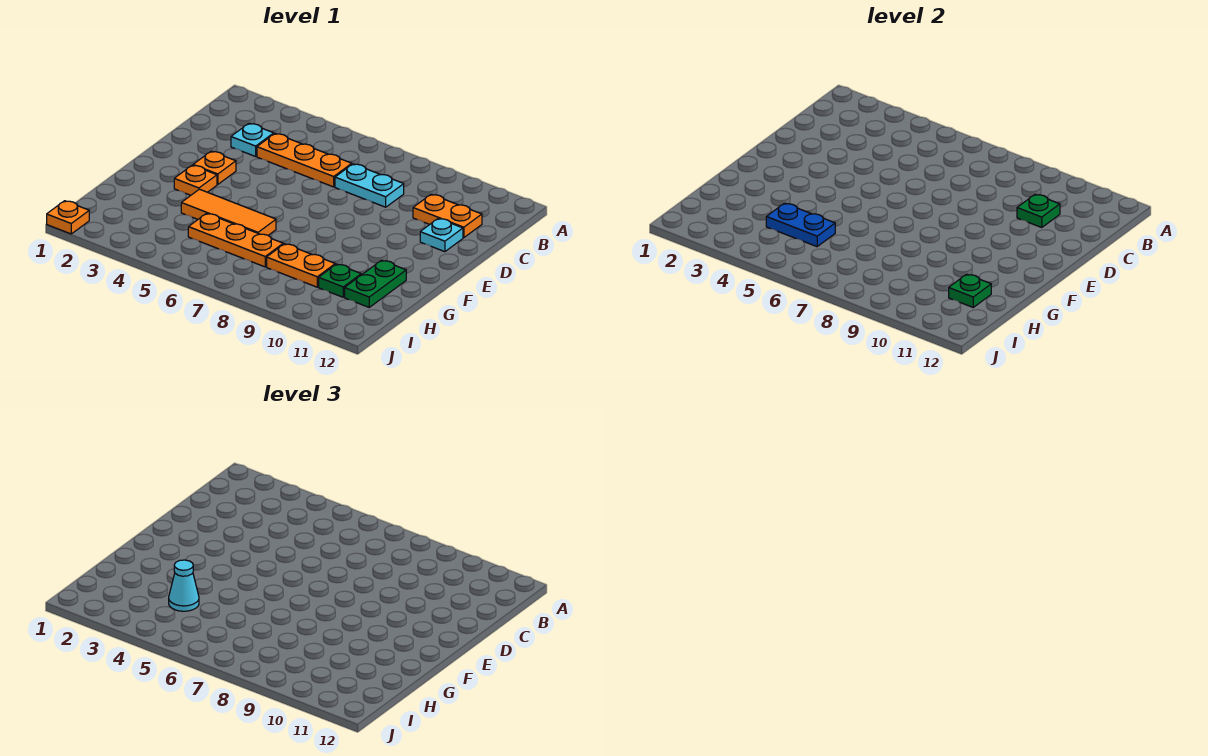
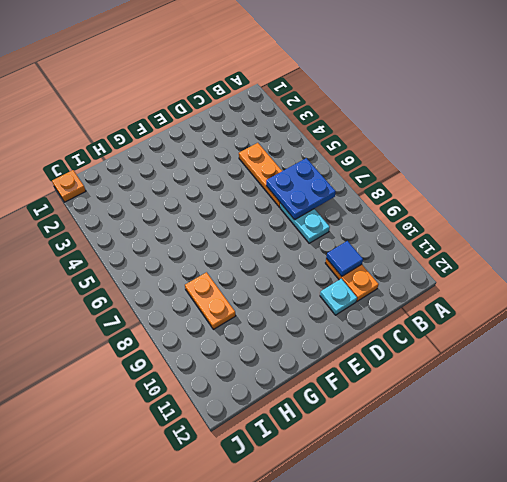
blue plate B6:C7 level 2 -> none
blue tile C10 level 2 -> green plate C10 level 2
none -> cyan plate C3 level 1
none -> orange plate E3 level 1
none -> orange plate F3 level 1

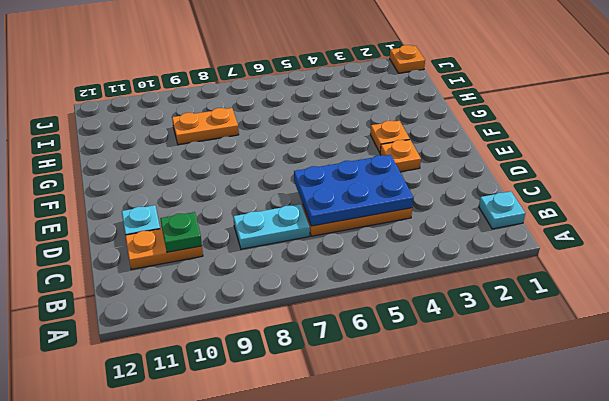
cyan plate B1 level 1 -> cyan plate C3 level 1
blue plate C4:D6 level 2 -> none
none -> orange tile G4:G6 level 1
none -> green plate G11:H11 level 1
none -> orange plate H5:H7 level 1

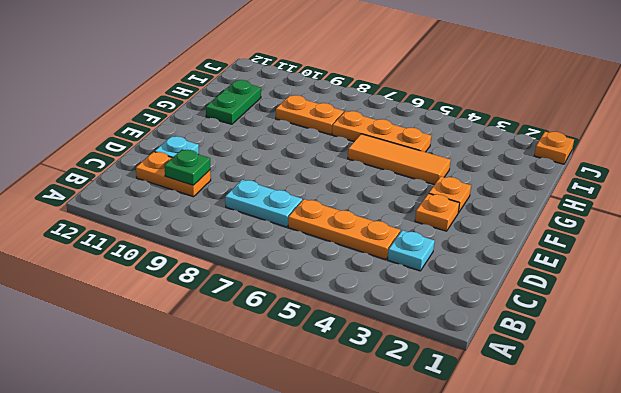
none -> green plate H10 level 1
none -> blue plate H4:H5 level 2
none -> green plate H11 level 2

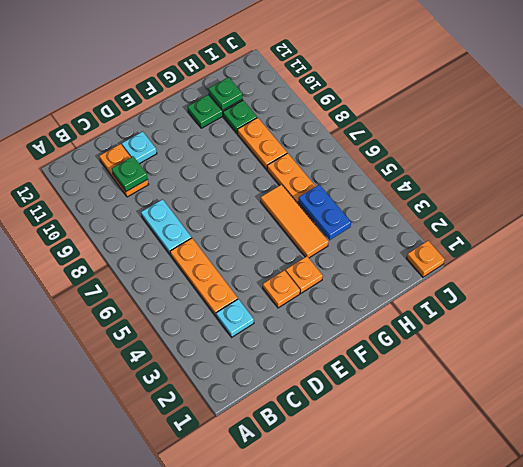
none -> cyan cone H4 level 3

